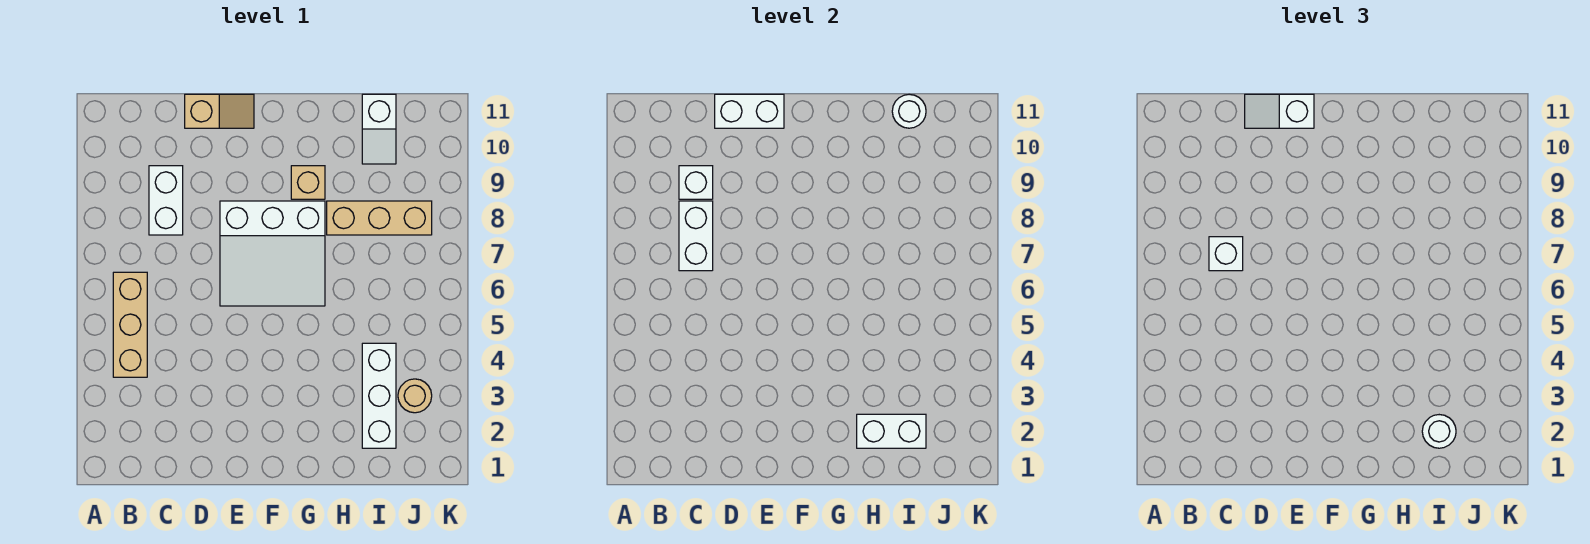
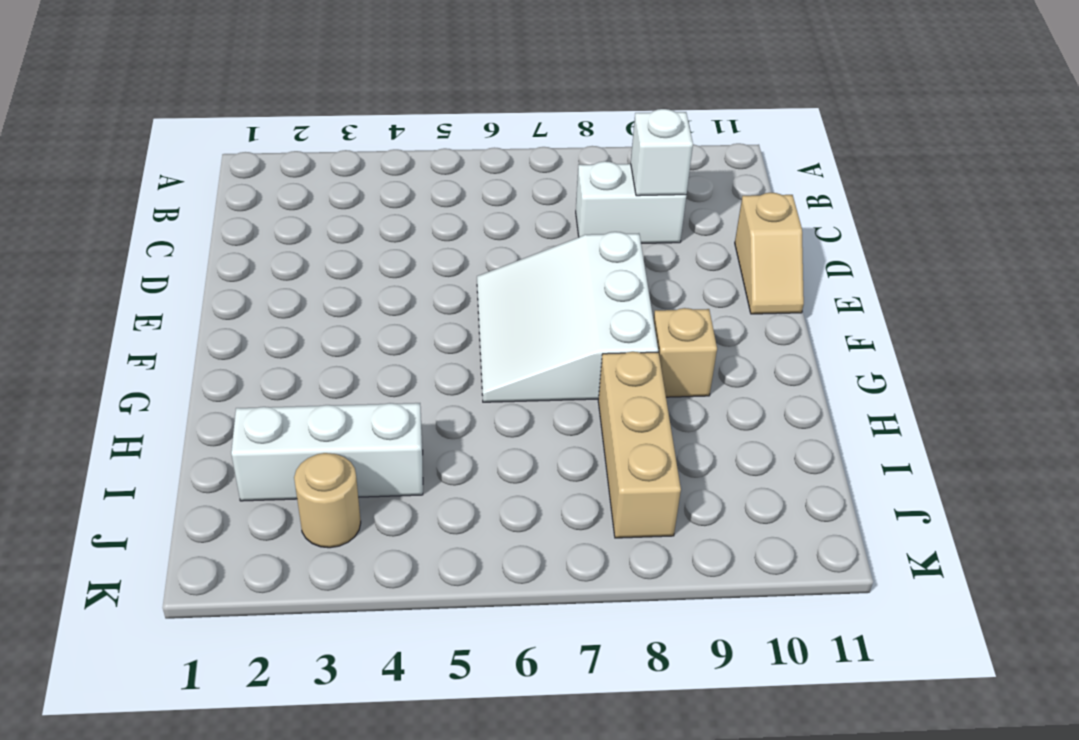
none -> tan brick B4:B6 level 1
none -> white slope I10:I11 level 1 top 11
none -> white brick C7:C8 level 2

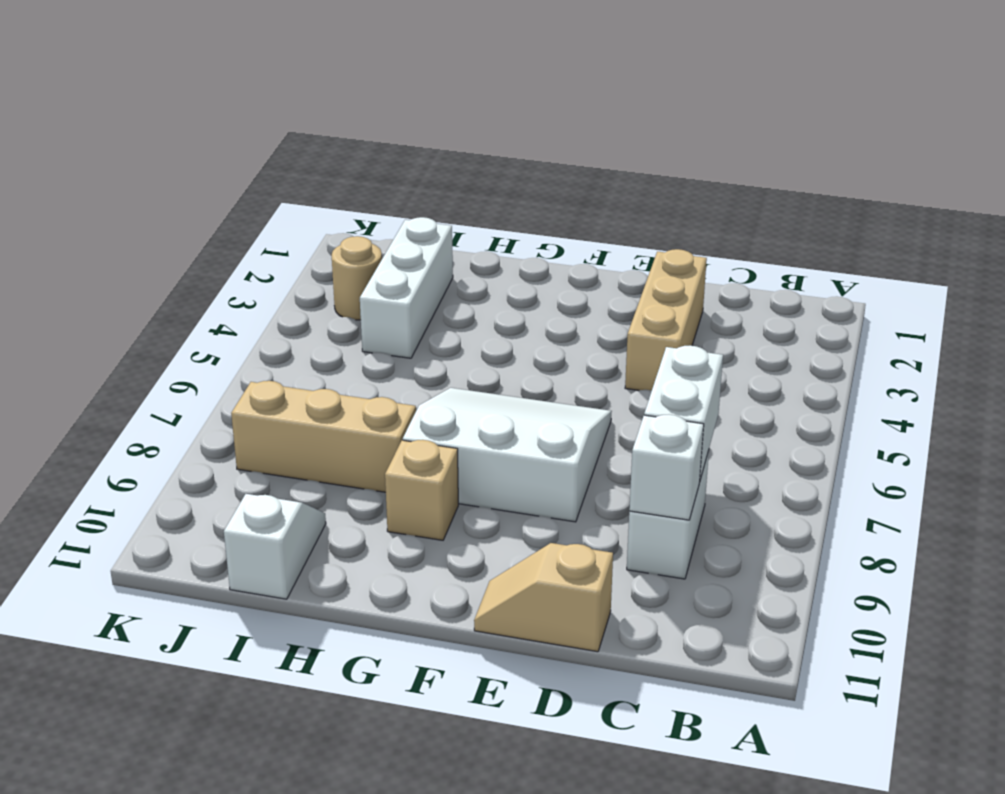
tan brick D2:D4 level 1 -> tan brick B4:B6 level 1
none -> white brick D11:E11 level 2
none -> white brick H2:I2 level 2
none -> white round brick I11 level 2

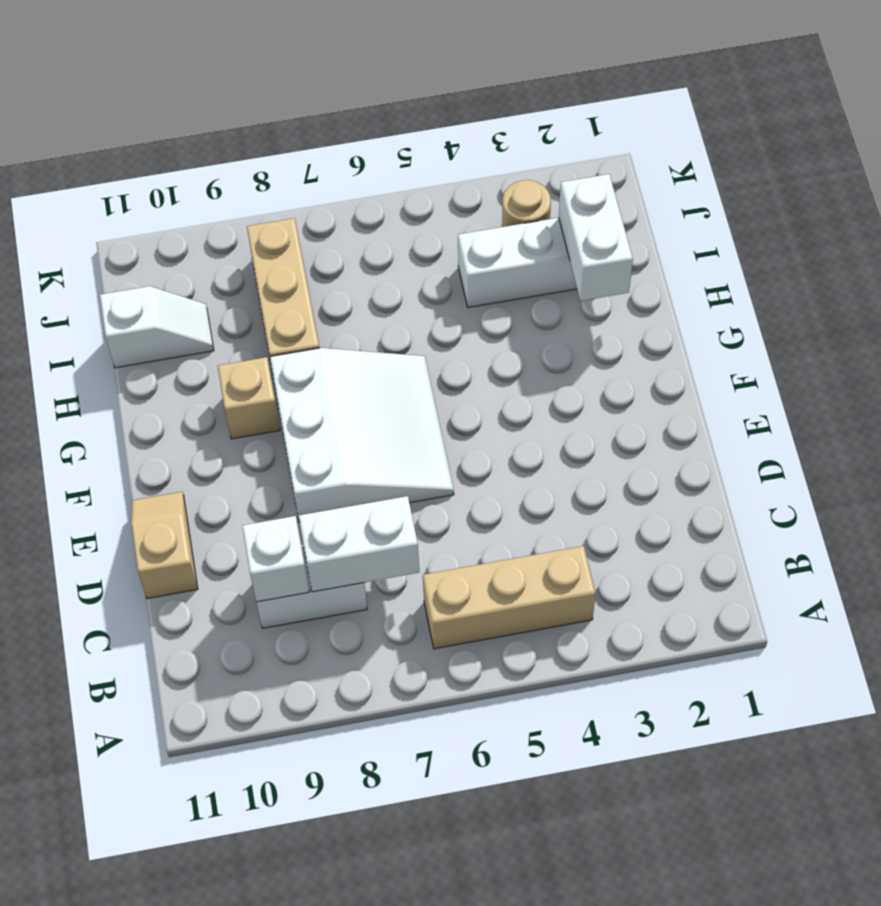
none -> white brick D11:E11 level 2
none -> white round brick I11 level 2
none -> white brick C7 level 3

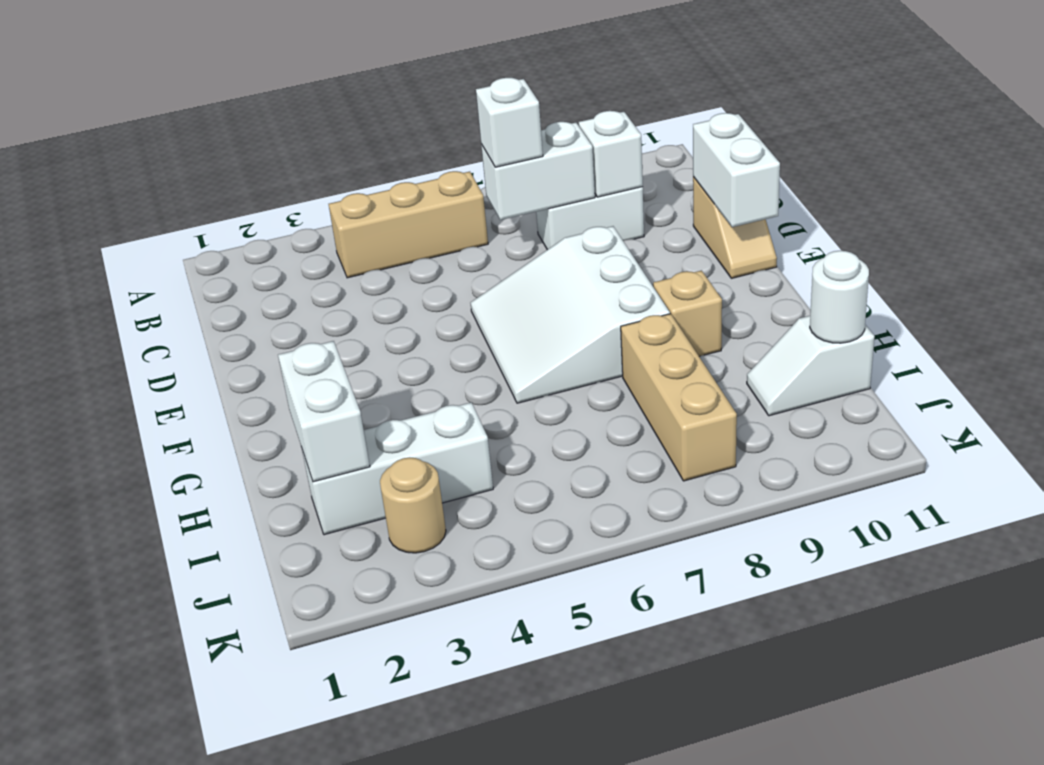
none -> white slope D11:E11 level 3 top E
none -> white round brick I2 level 3

